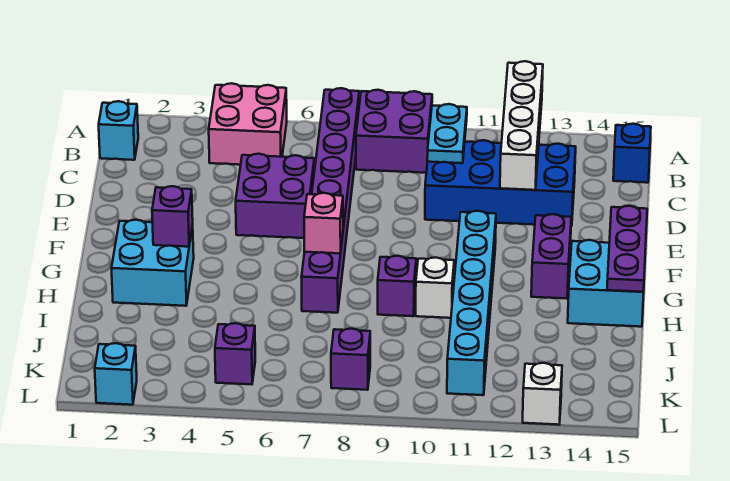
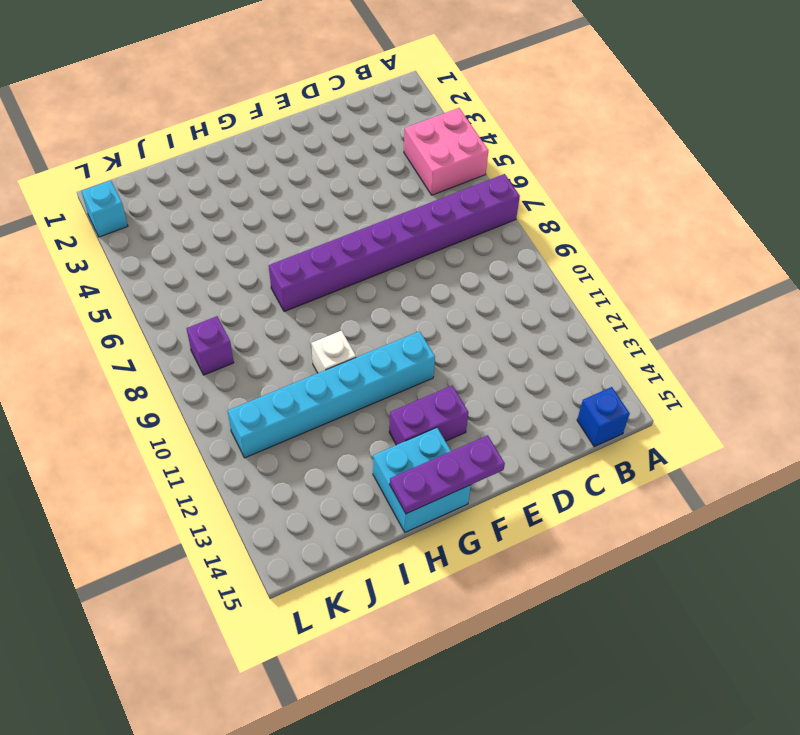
none -> purple brick A8:B9 level 1
none -> cyan brick B1 level 1
none -> blue brick C10:D13 level 1

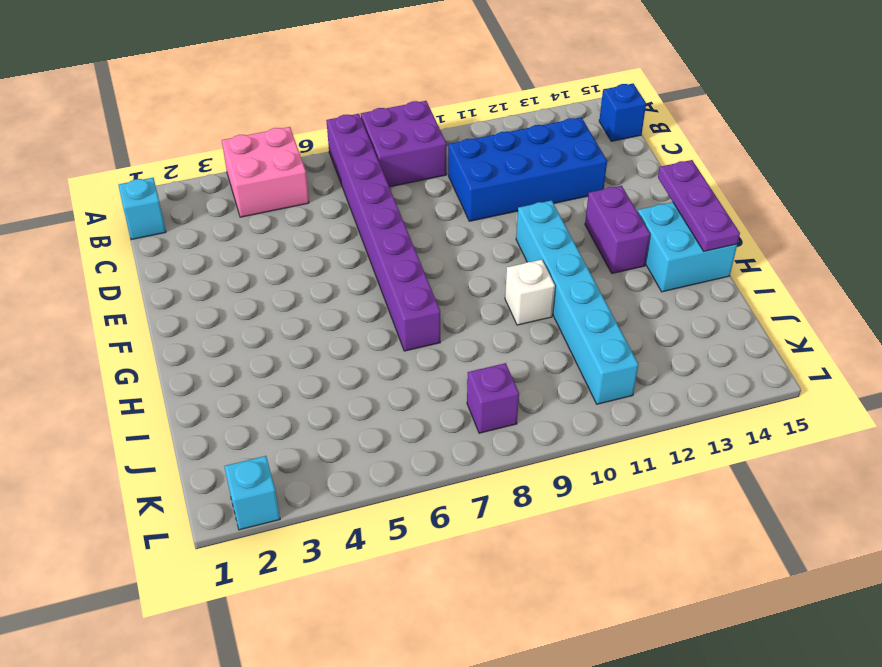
none -> purple brick D5:E6 level 1
none -> cyan brick G2:H3 level 1
none -> purple brick H9 level 1

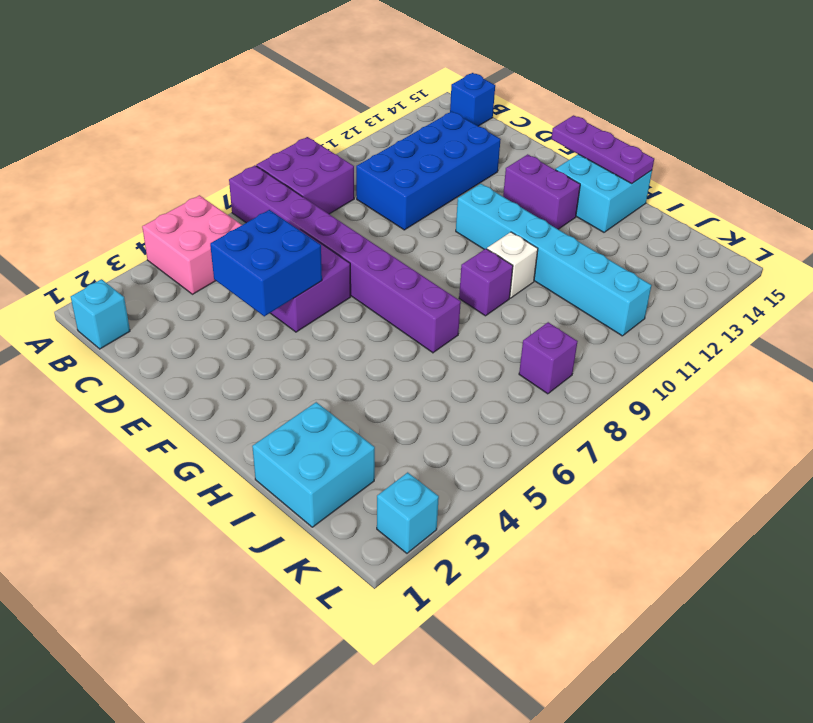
blue brick D4:E5 level 2 -> none
cyan brick I1:J2 level 1 -> cyan brick G2:H3 level 1
none -> purple brick K5 level 1
none -> white brick L13 level 1
none -> white brick A12:D12 level 2

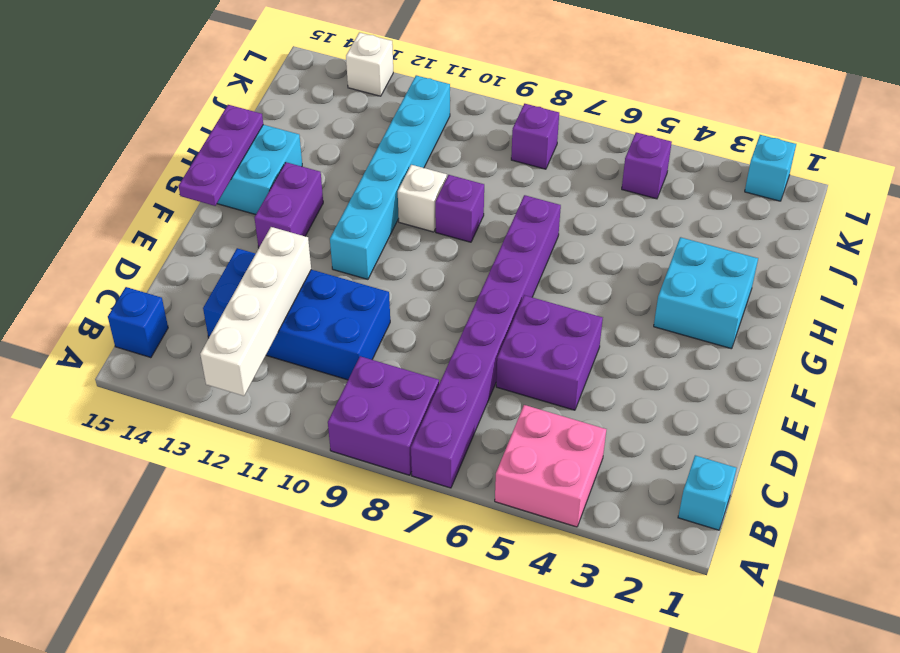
none -> cyan plate B10:C10 level 2
none -> purple brick G3 level 2
none -> pink brick G7 level 2

